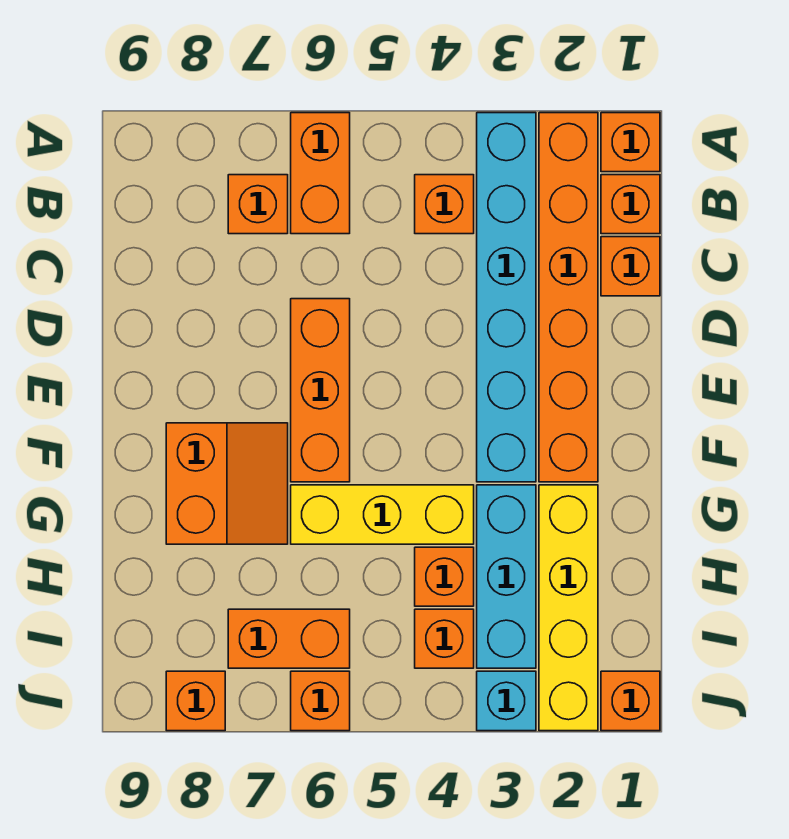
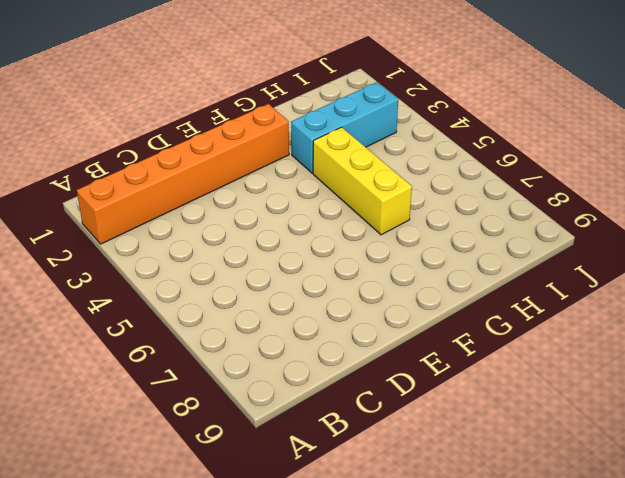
none -> orange brick A1 level 1
none -> cyan brick A3:F3 level 1
none -> orange brick A6:B6 level 1

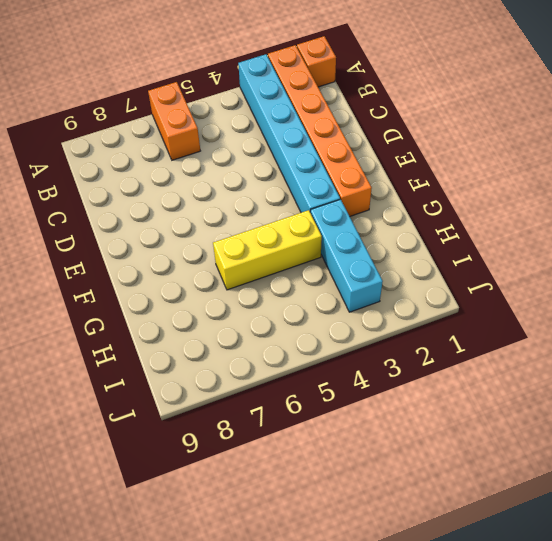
none -> orange brick B1 level 1
none -> orange brick B4 level 1
none -> orange brick B7 level 1

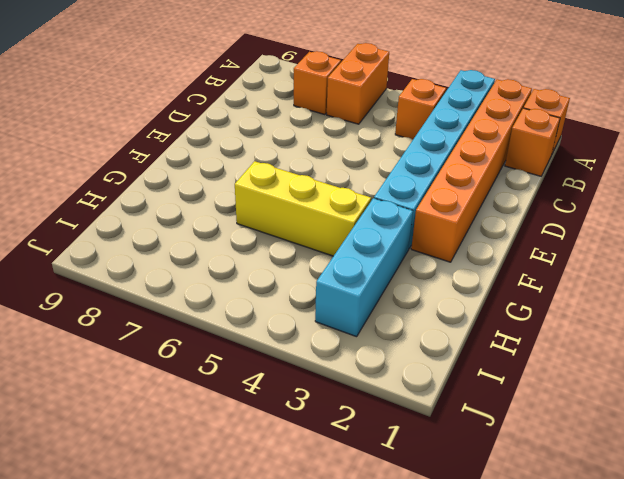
none -> orange brick C1 level 1
none -> orange brick D6:F6 level 1
none -> orange slope F7:G8 level 1 top 8

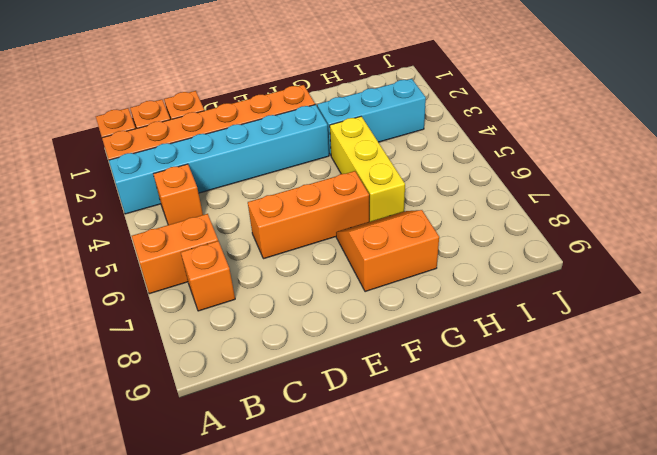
none -> yellow brick G2:J2 level 1
none -> orange brick H4 level 1
none -> orange brick I4 level 1

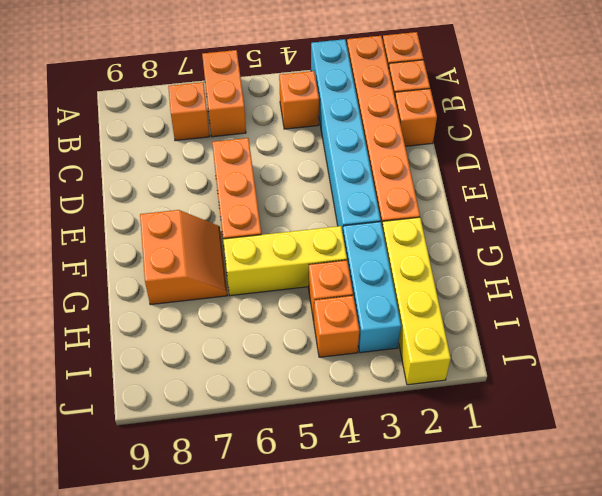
none -> orange brick I6:I7 level 1
none -> orange brick J1 level 1
none -> cyan brick J3 level 1

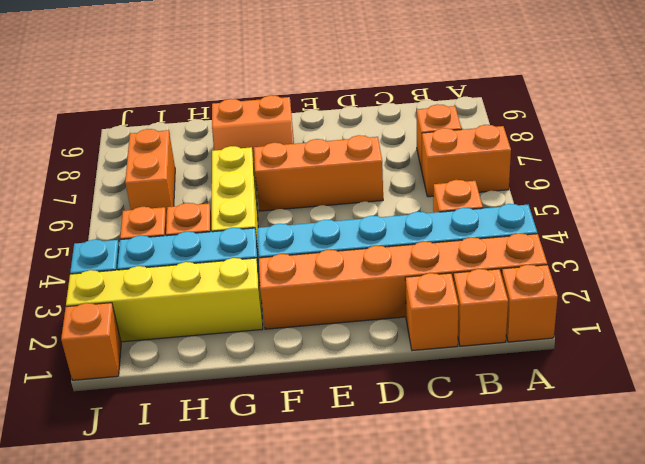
none -> orange brick J6 level 1
none -> orange brick J8 level 1

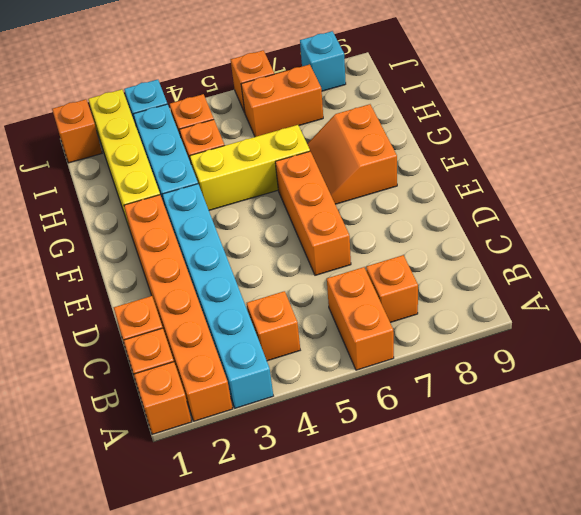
cyan brick J8 level 1 -> orange brick J8 level 1

